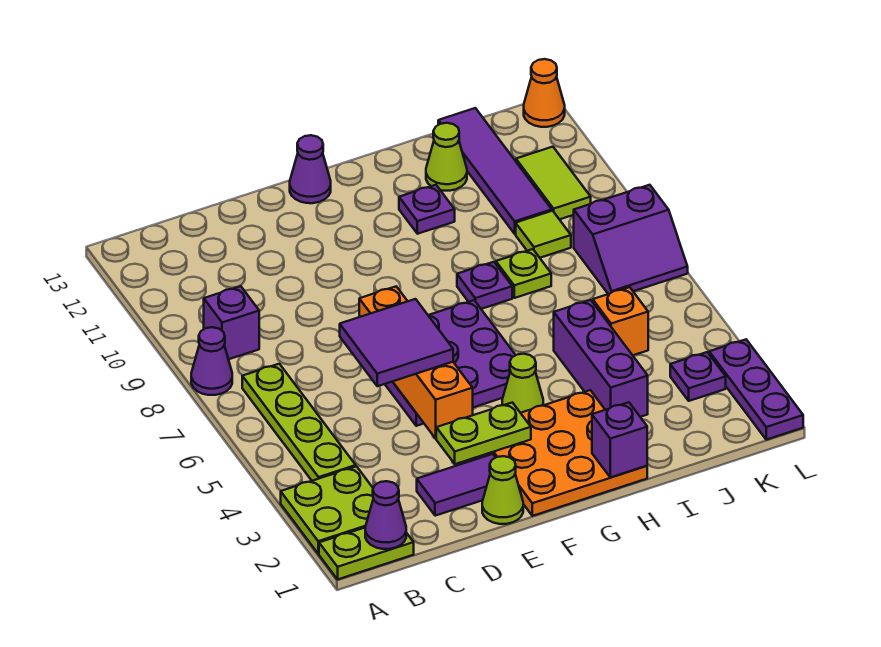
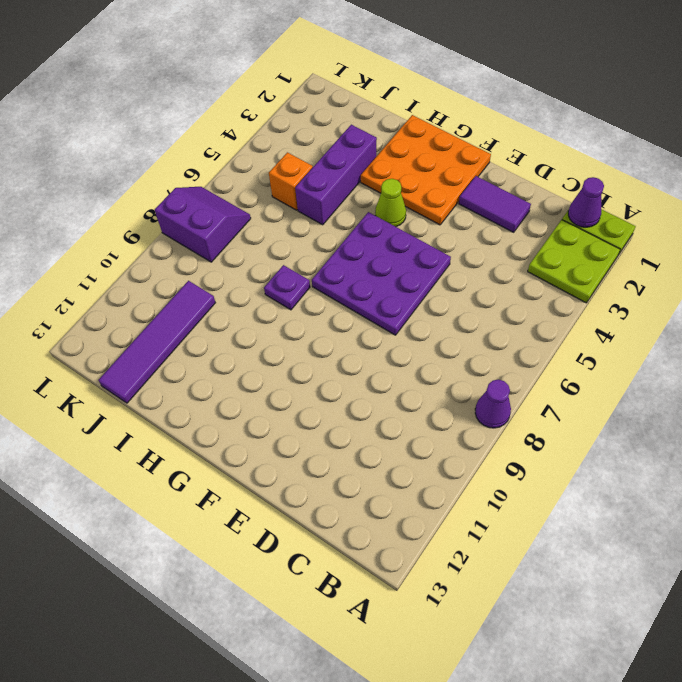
none -> lime plate B4:B7 level 1
none -> purple brick B9 level 1
none -> lime cone E1 level 1

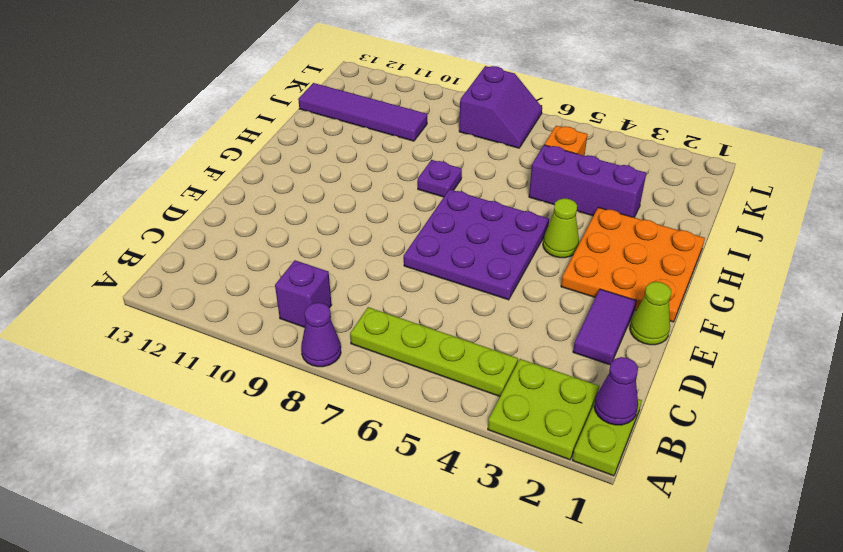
none -> purple cone F13 level 1
none -> purple plate H11 level 1
none -> lime plate I8 level 1

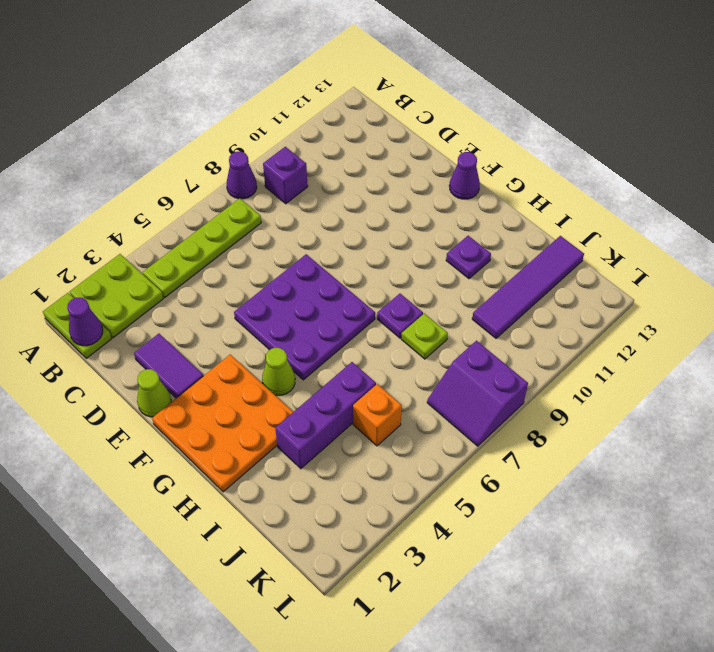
none -> lime cone I12 level 1
none -> lime tile J9 level 1
none -> purple plate K3 level 1

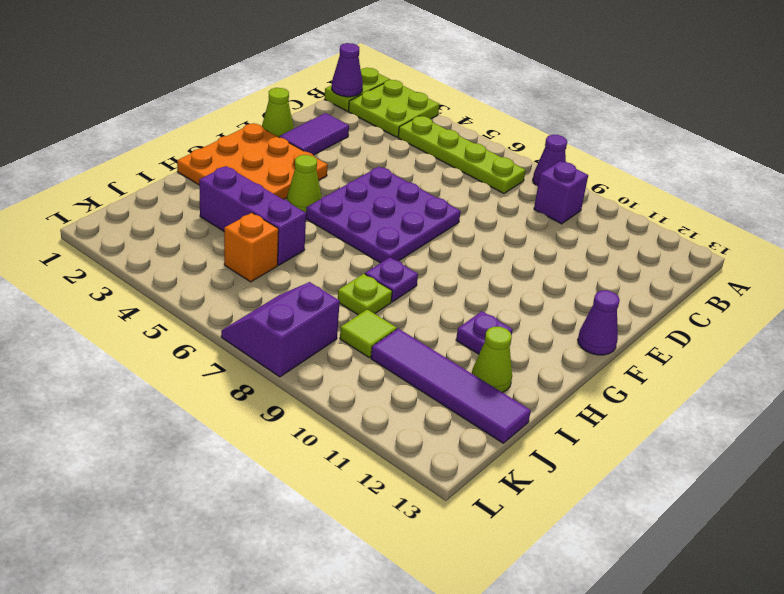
none -> purple plate K3 level 1
none -> lime tile K10:K11 level 1
none -> purple plate L1:L3 level 1

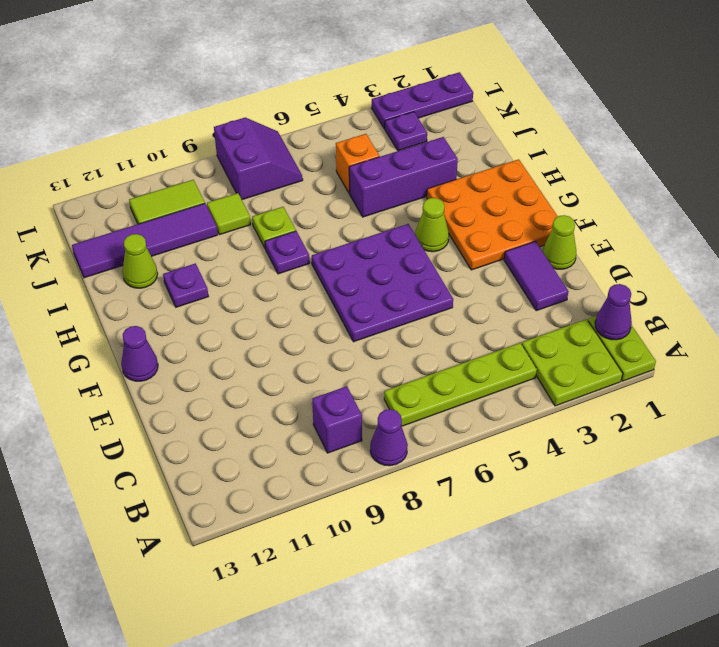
none -> orange cone L13 level 1
none -> lime plate E3:F3 level 2
none -> orange brick E4:E7 level 2

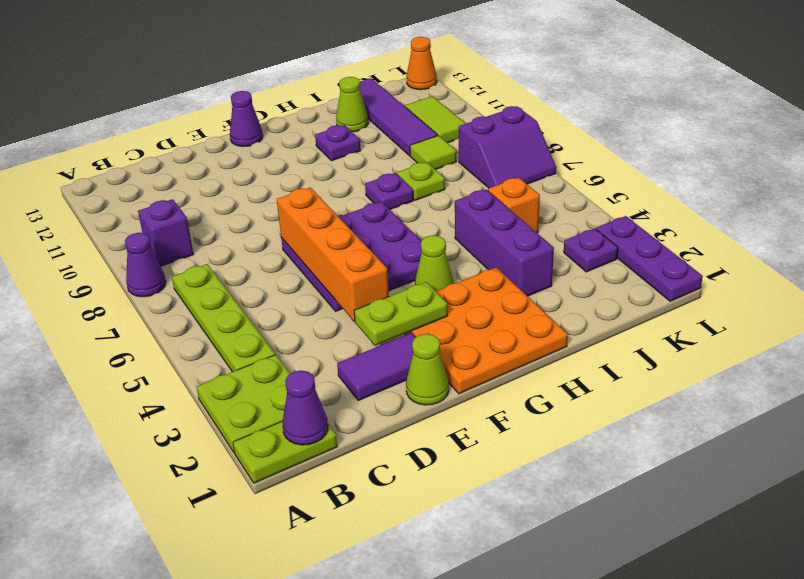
none -> purple brick H1 level 2
none -> purple tile D5:E6 level 3

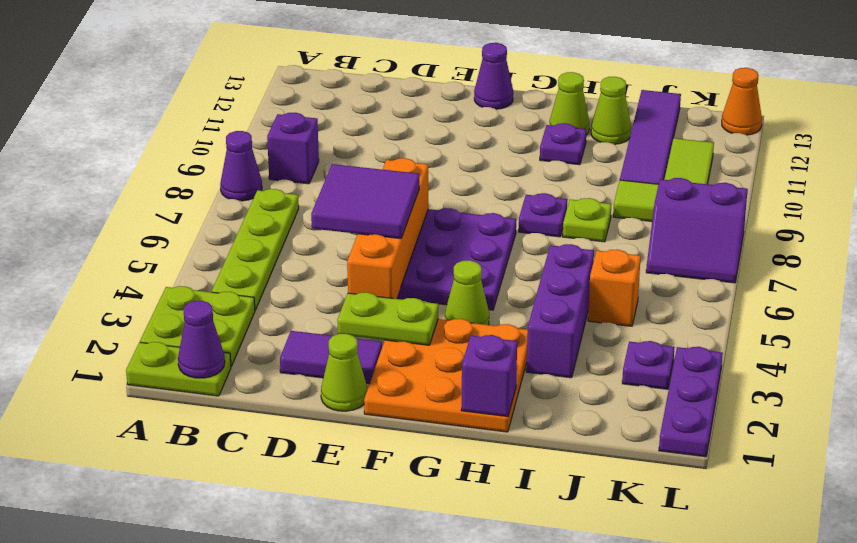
lime cone H12 level 1 -> none

